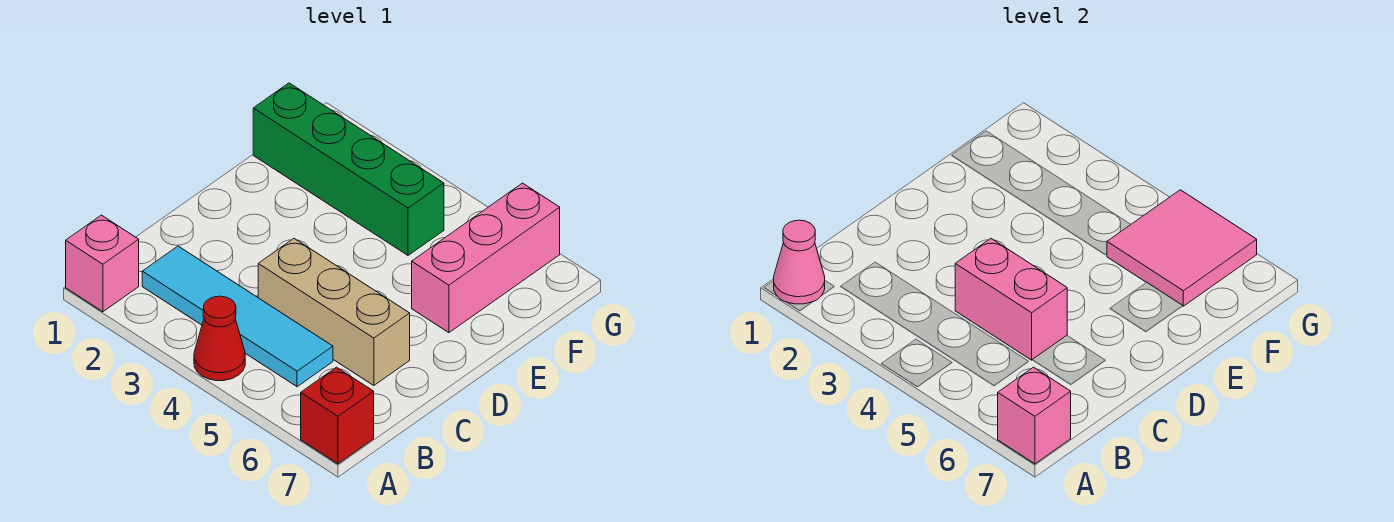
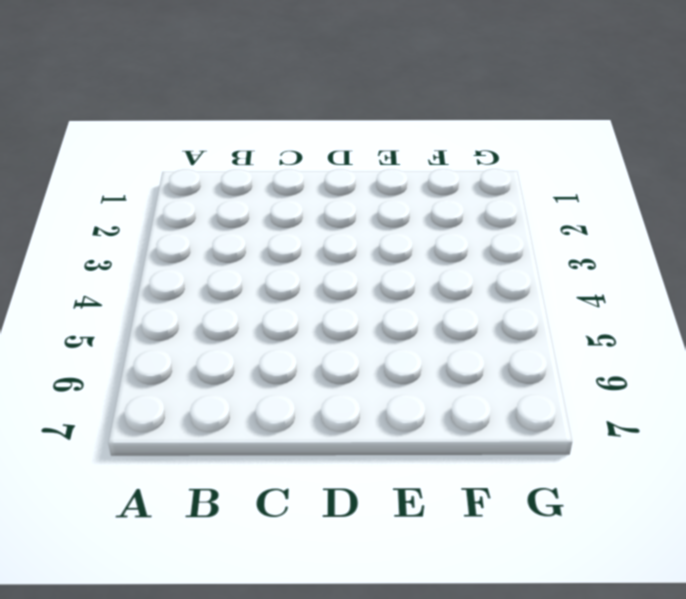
none -> pink brick A1 level 1
none -> red cone A4 level 1

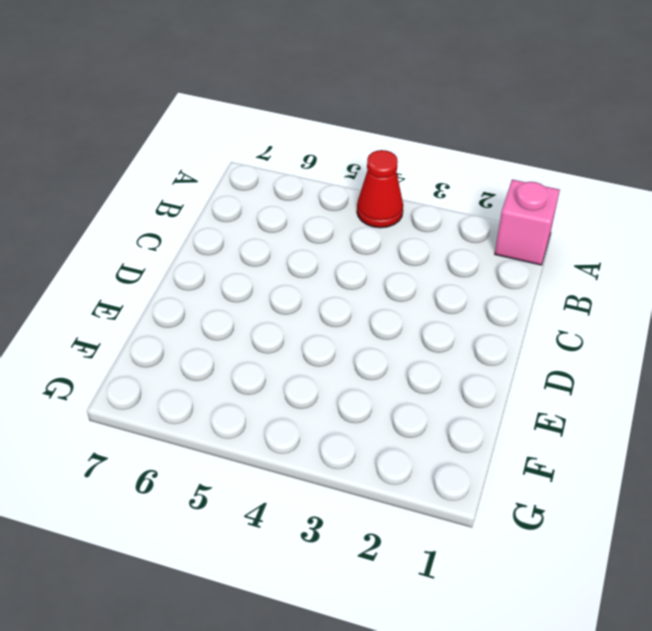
none -> red brick A7 level 1
none -> cyan tile B2:B5 level 1

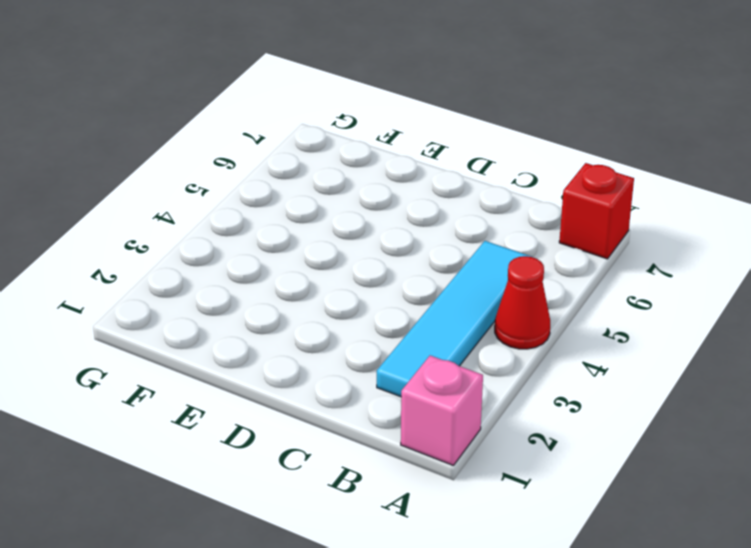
none -> tan brick C4:C6 level 1
none -> pink brick E6:G6 level 1

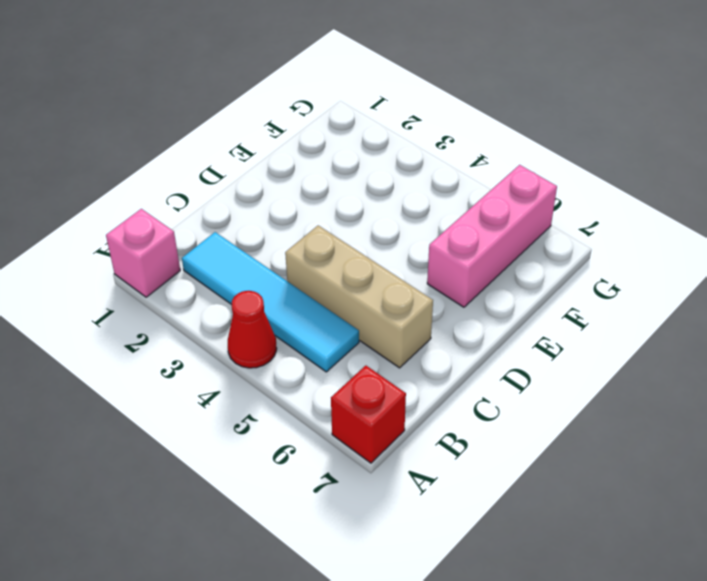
none -> green brick F1:F4 level 1
none -> pink cone A1 level 2

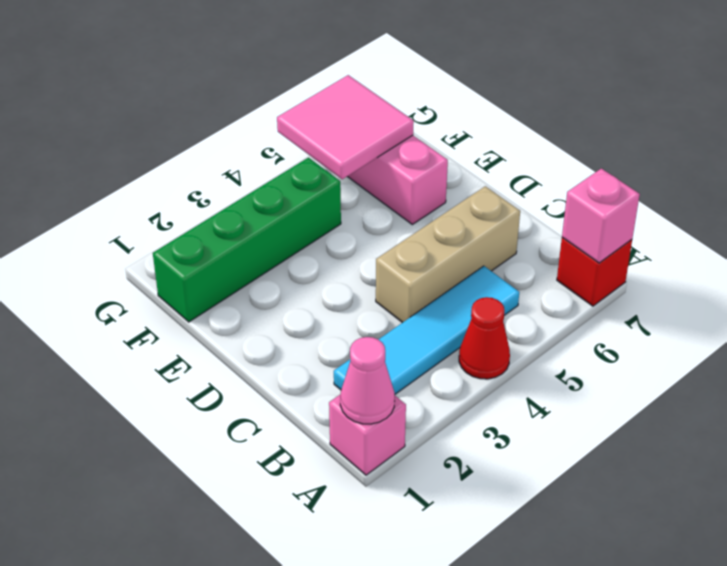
none -> pink brick C4:C5 level 2

